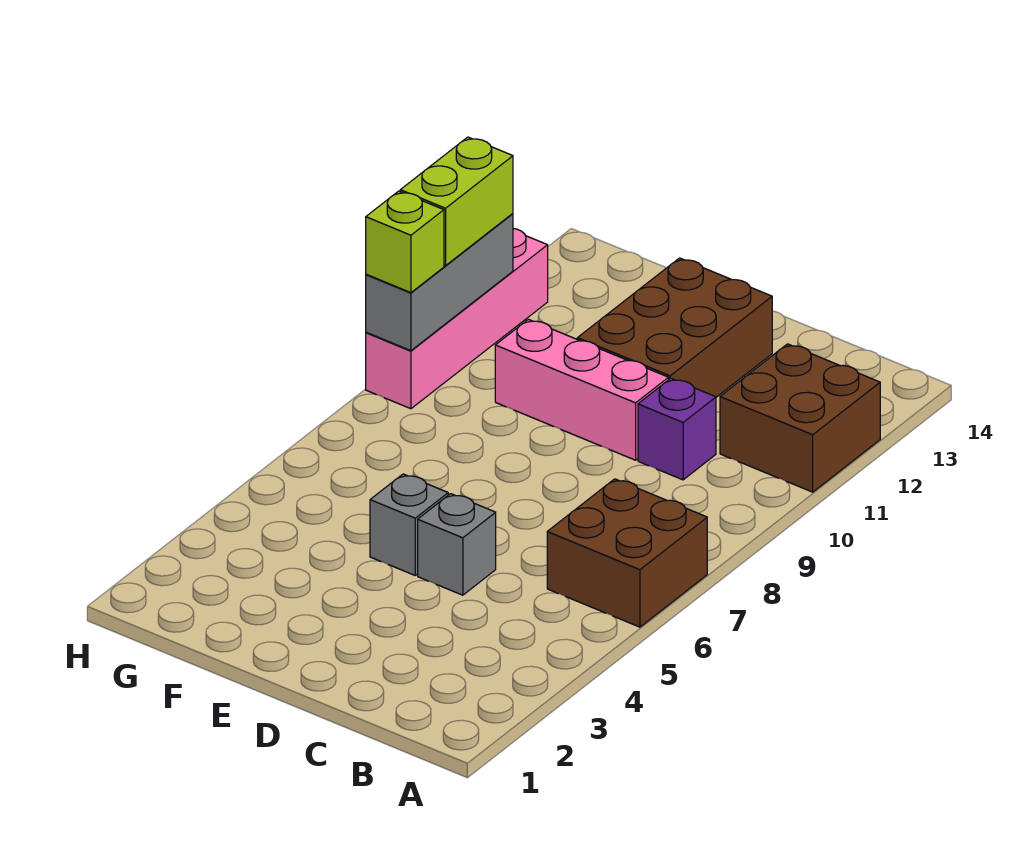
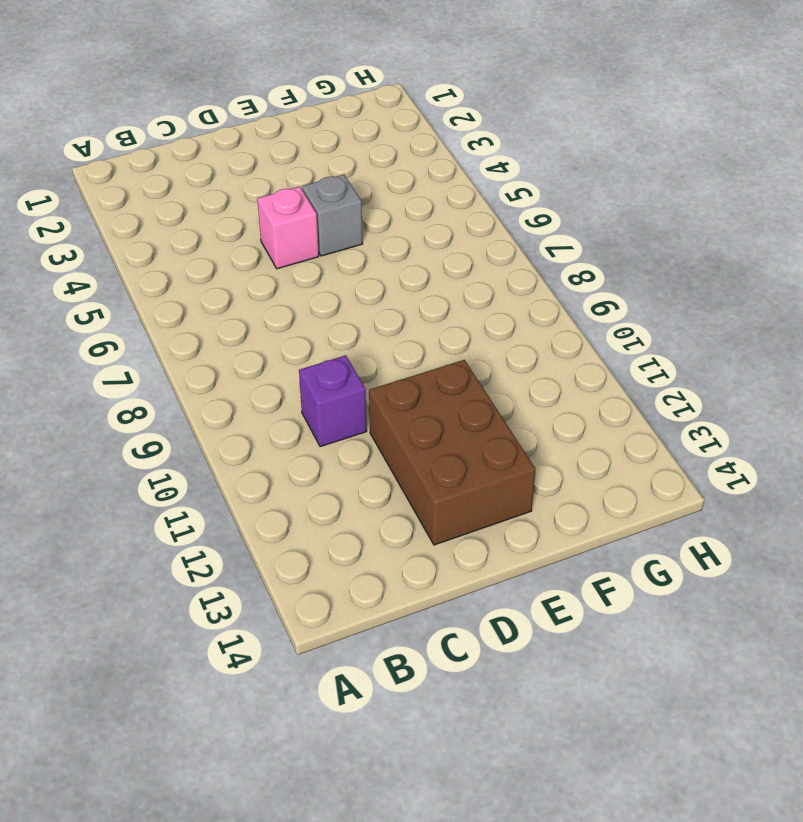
pink brick D5 level 1 -> grey brick D5 level 1
none -> brown brick A6:B7 level 1
none -> brown brick A11:B12 level 1

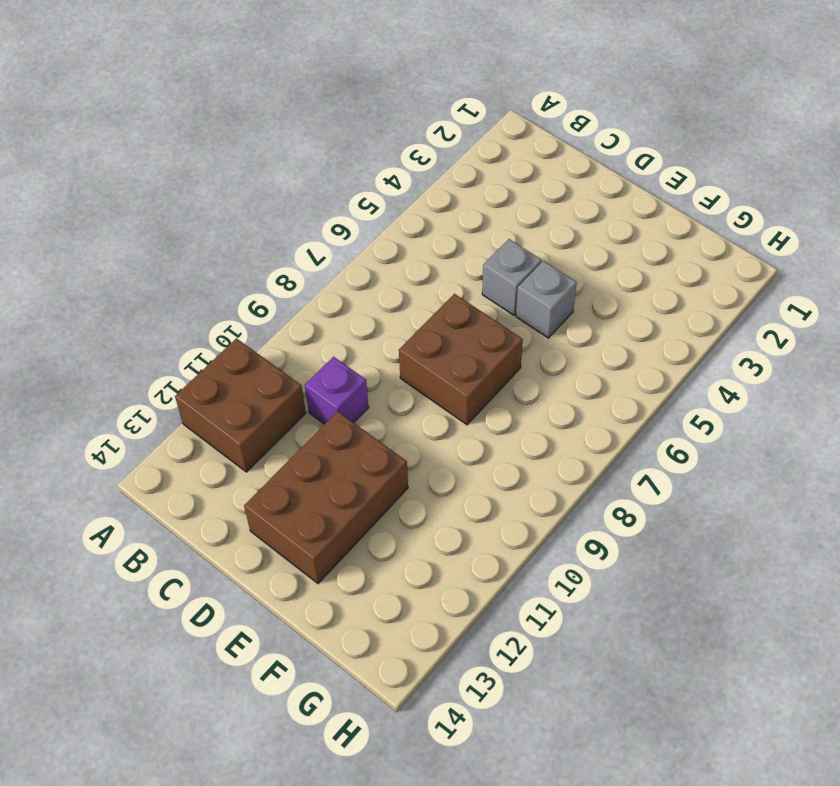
brown brick D7:E8 level 1 -> brown brick A6:B7 level 1
none -> pink brick D10:F10 level 1
none -> pink brick H9:H12 level 1

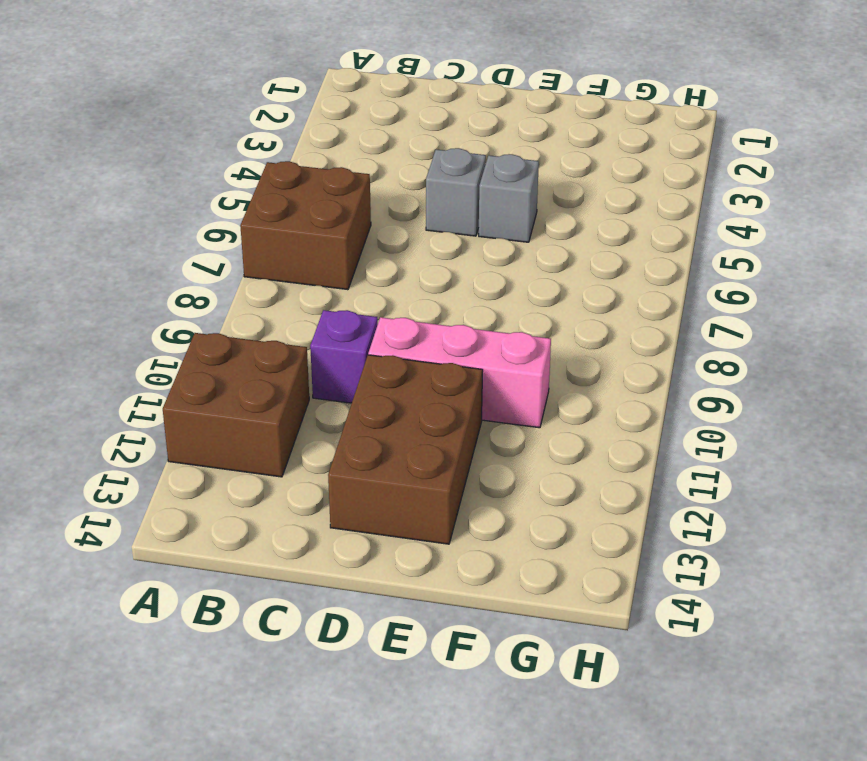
none -> pink brick H9:H12 level 1
none -> grey brick H9:H11 level 2

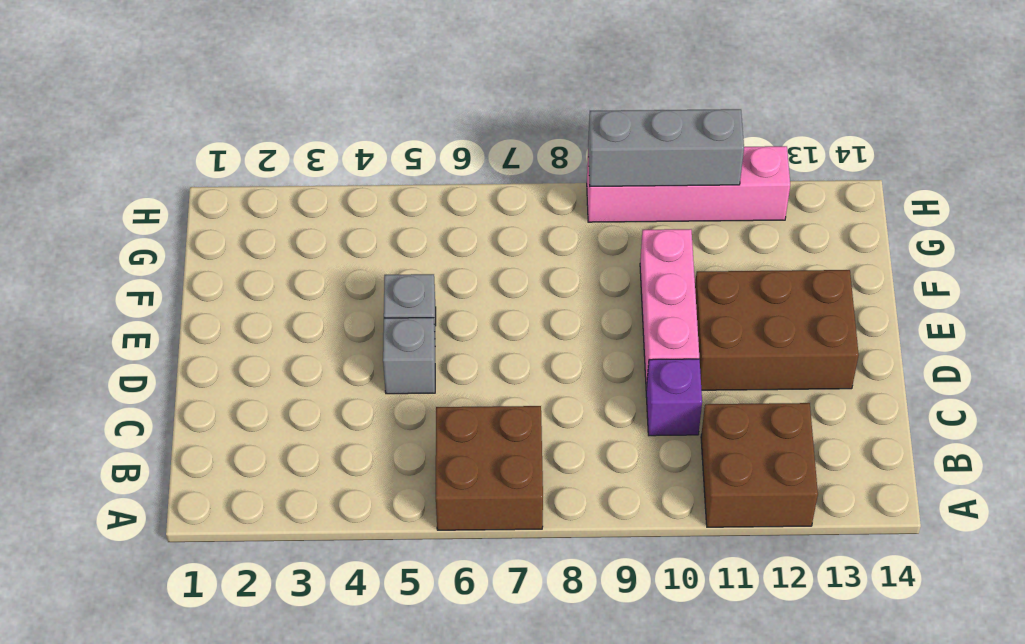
none -> lime brick H9 level 3
none -> lime brick H10:H11 level 3

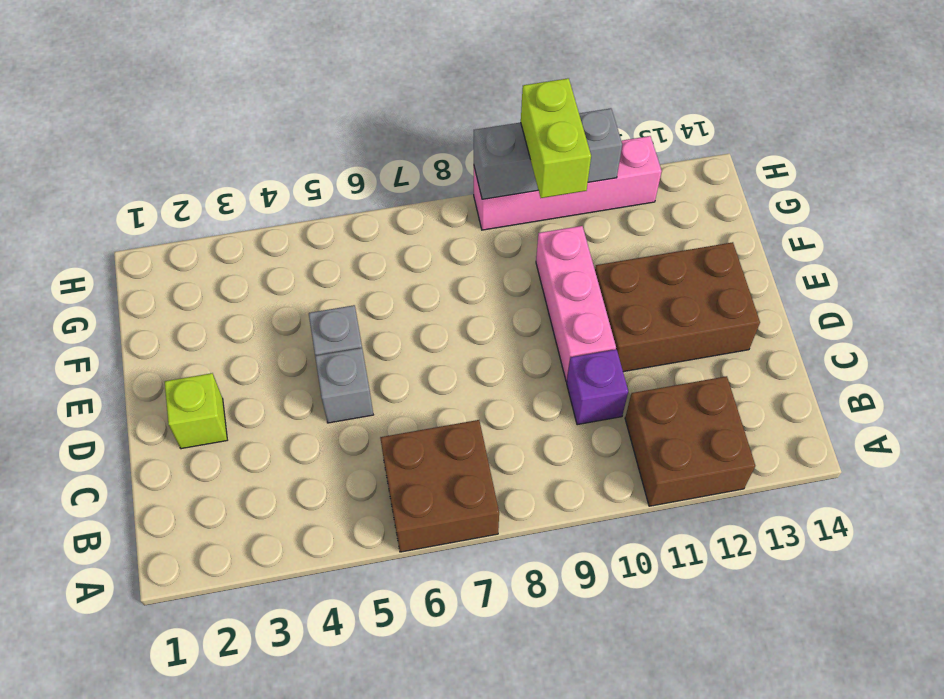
lime brick D2 level 1 -> lime brick H9 level 3
lime brick G10:H10 level 3 -> lime brick H10:H11 level 3

